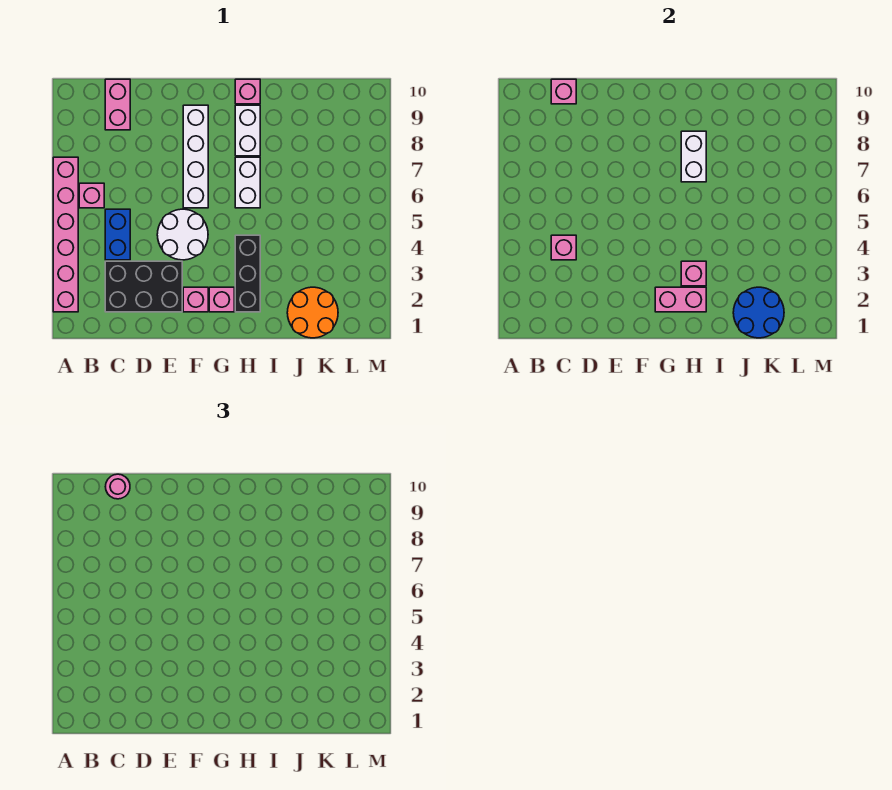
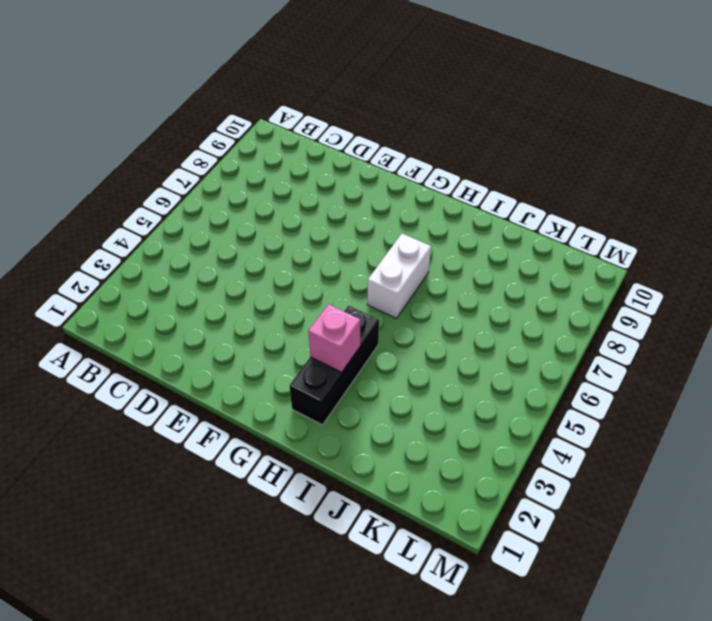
none -> pink brick A2:A7 level 1
none -> pink brick B6 level 1
none -> black brick C2:E3 level 1

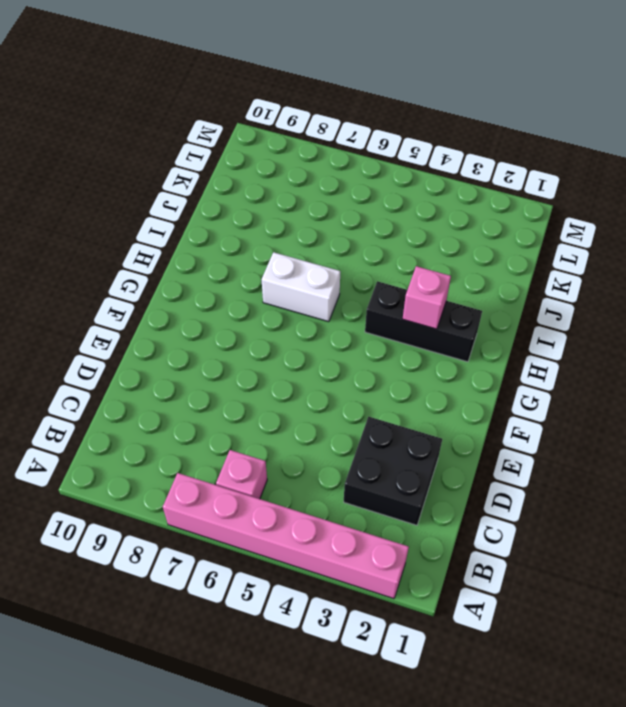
black brick C2:D3 level 1 -> black brick C2:E3 level 1
none -> blue brick C4:C5 level 1
none -> pink brick C9:C10 level 1
none -> white round brick E4:F5 level 1

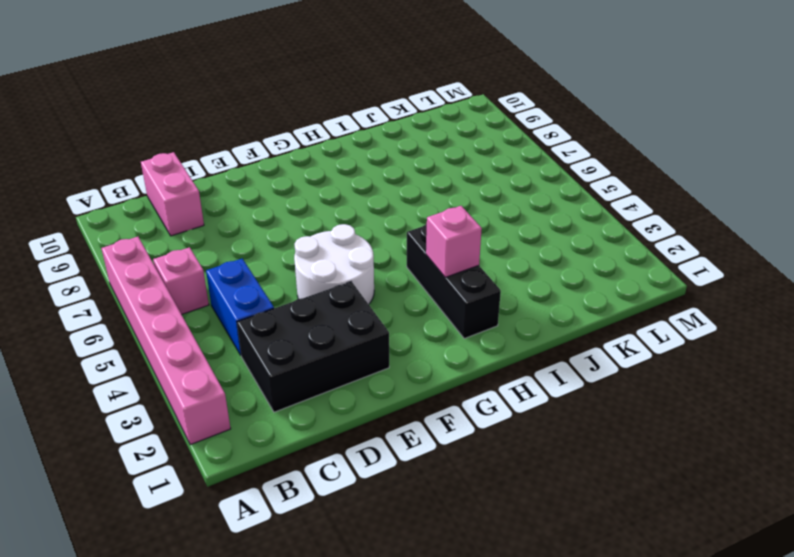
none -> pink brick F2 level 1
none -> white brick F6:F9 level 1
none -> pink brick G2 level 1

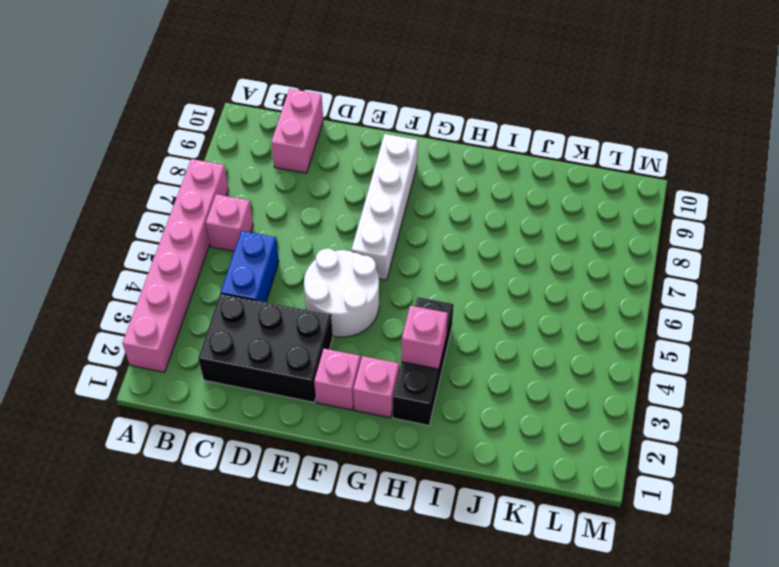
none -> white brick H6:H7 level 1
none -> white brick H8:H9 level 1
none -> pink brick H10 level 1

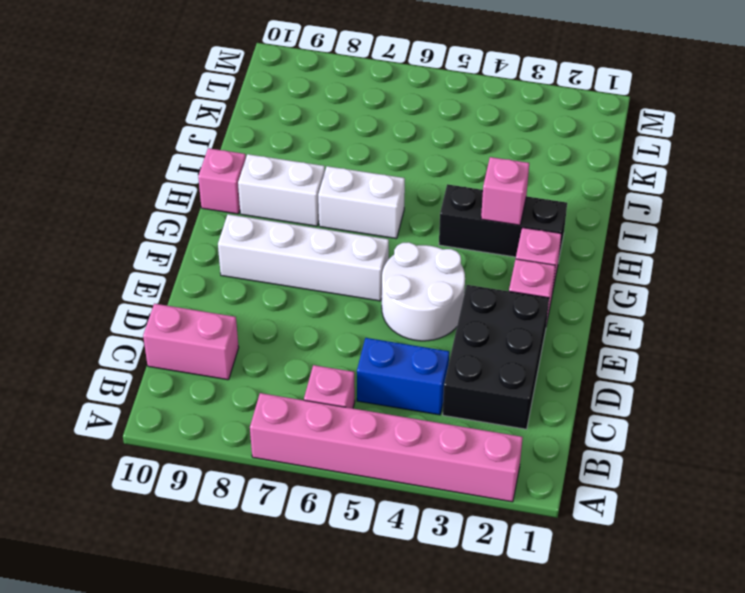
none -> orange round brick J1:K2 level 1
none -> pink brick C4 level 2
none -> pink brick C10 level 2

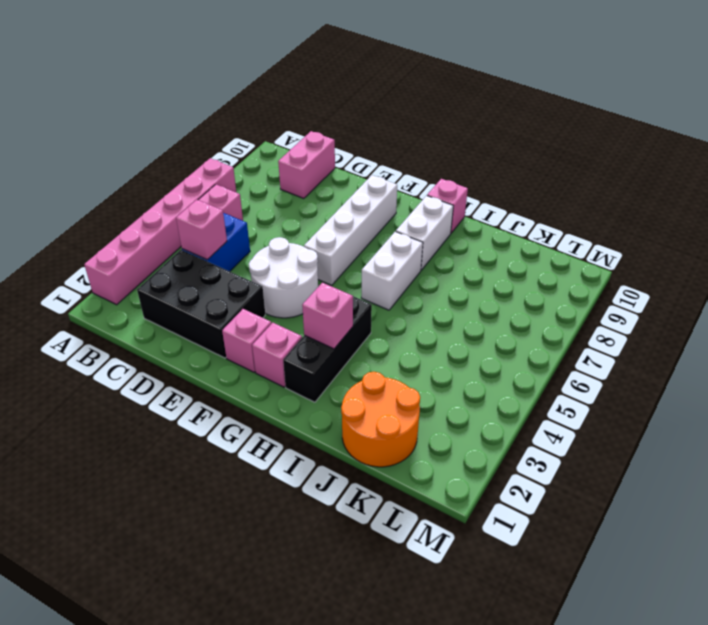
none -> pink brick C10 level 2
none -> pink brick G2:H2 level 2
none -> white brick H7:H8 level 2

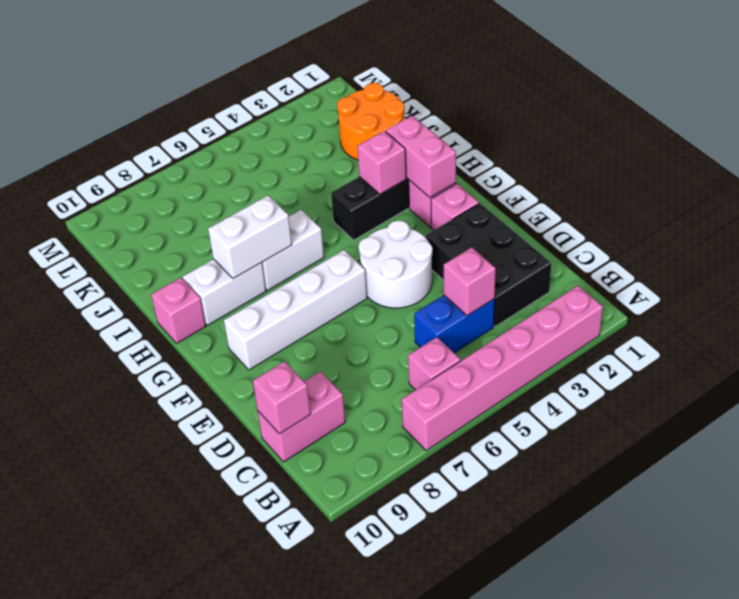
none -> blue round brick J1:K2 level 2
none -> pink round brick C10 level 3

